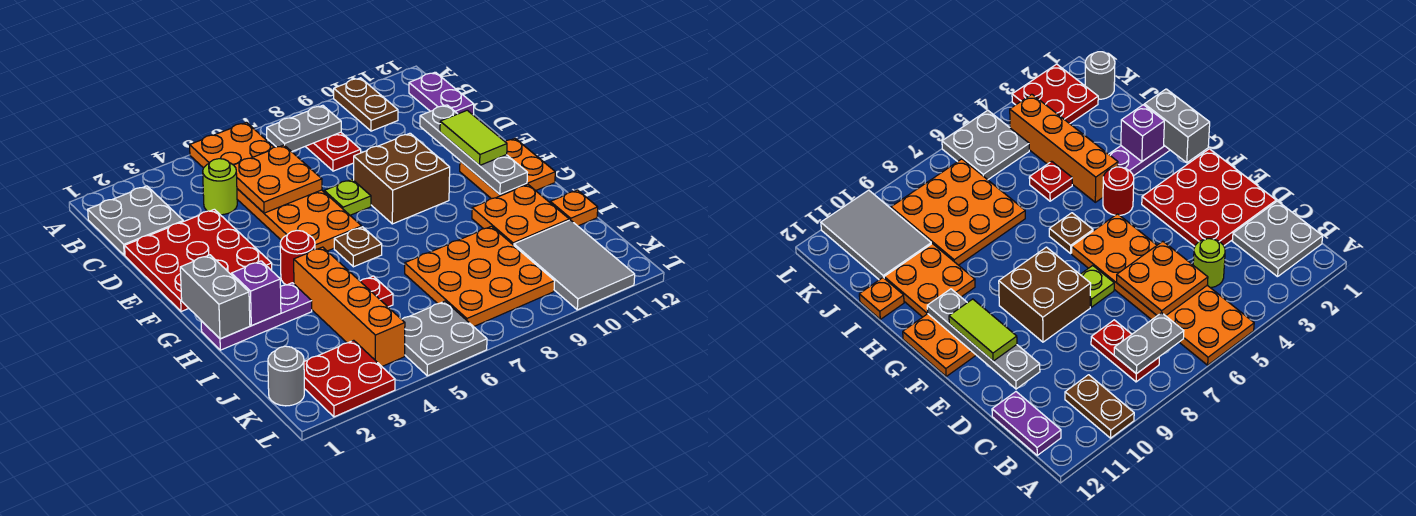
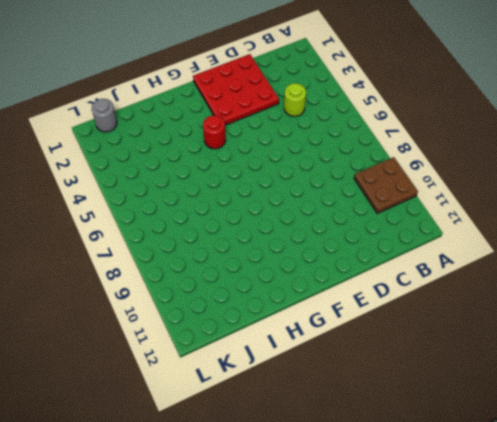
brown plate A9:B10 level 1 -> brown plate A10:B10 level 1
none -> orange plate A5:F6 level 1
none -> grey plate B1:C2 level 1
none -> red plate B8:C8 level 1

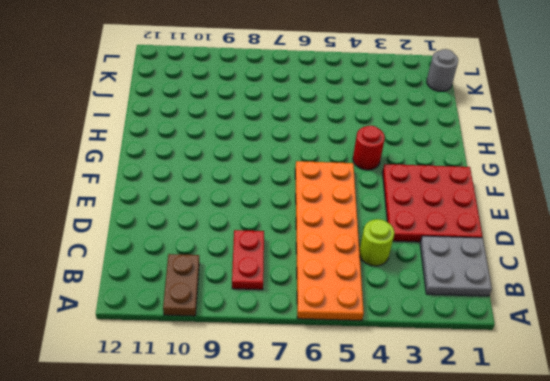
none -> purple plate B12:C12 level 1
none -> lime plate E7 level 1
none -> brown brick E8:F9 level 1

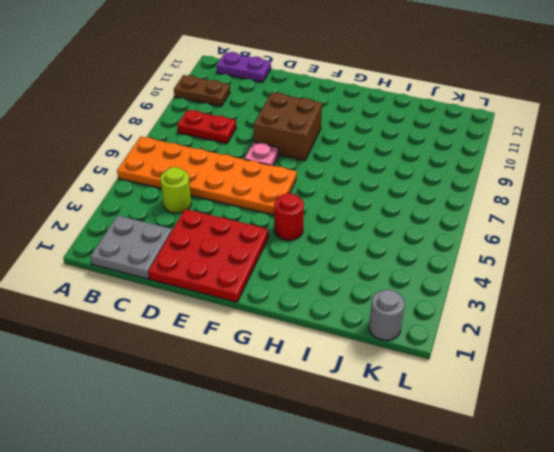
pink plate E7 level 1 -> lime plate E7 level 1
none -> orange plate F11:G12 level 1
none -> brown plate G6 level 1
none -> purple plate H1:H3 level 1

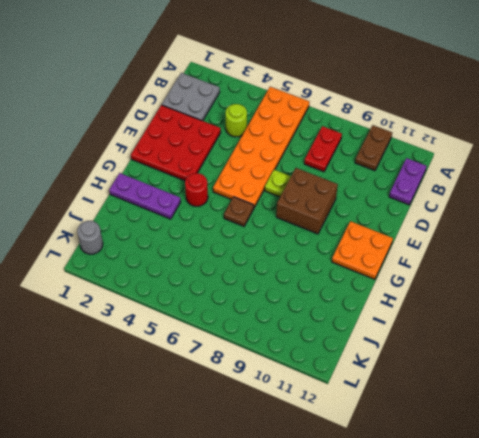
none -> orange brick H4:K4 level 1
none -> orange plate H10:I11 level 1
none -> red plate I5 level 1

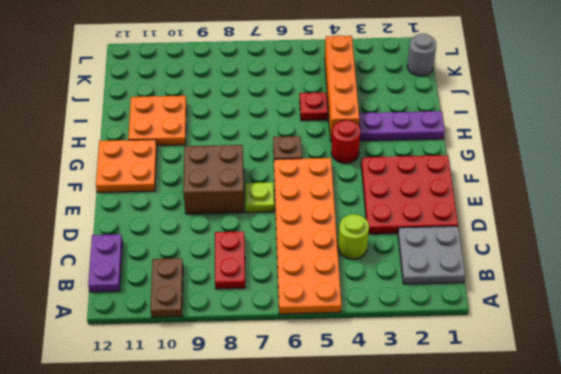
none -> orange plate I7:K9 level 1
none -> orange plate I12 level 1
none -> grey tile J10:L11 level 1

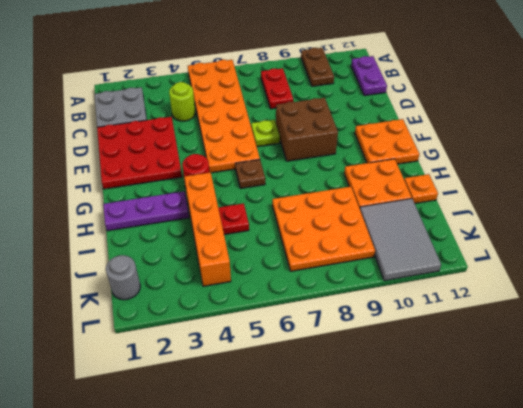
none -> red plate K2:L3 level 1
none -> grey plate K5:L6 level 1
none -> grey plate B7:B8 level 2

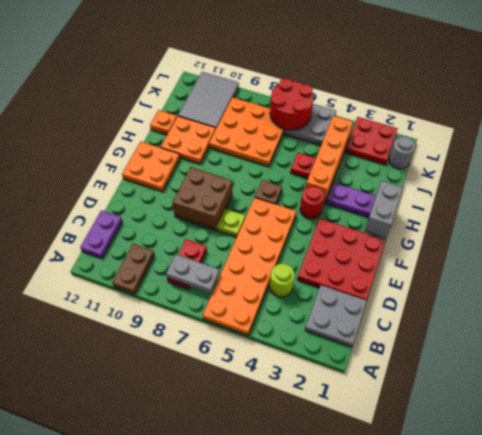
red round brick K6:L7 level 2 -> none
none -> orange plate C5:D6 level 2
none -> grey plate D11:G11 level 2
none -> purple brick H2 level 2

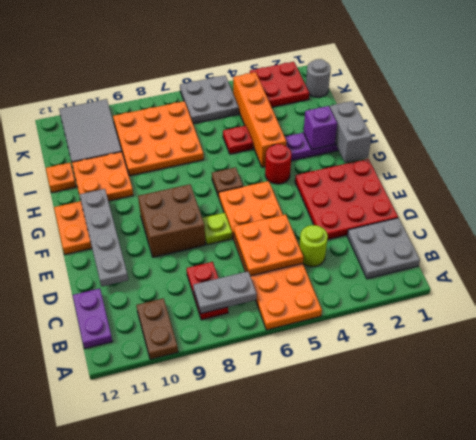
none -> lime tile E11:F11 level 3

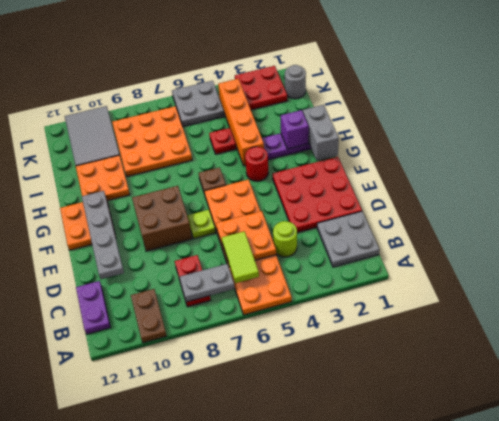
lime tile B6:C6 level 3 -> lime tile E11:F11 level 3
none -> orange plate I12 level 1

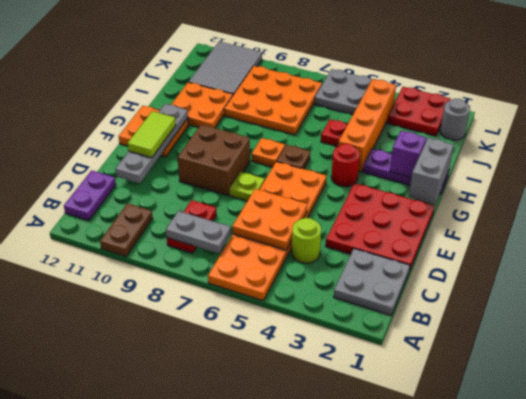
orange plate G7 level 1 -> orange plate I12 level 1

